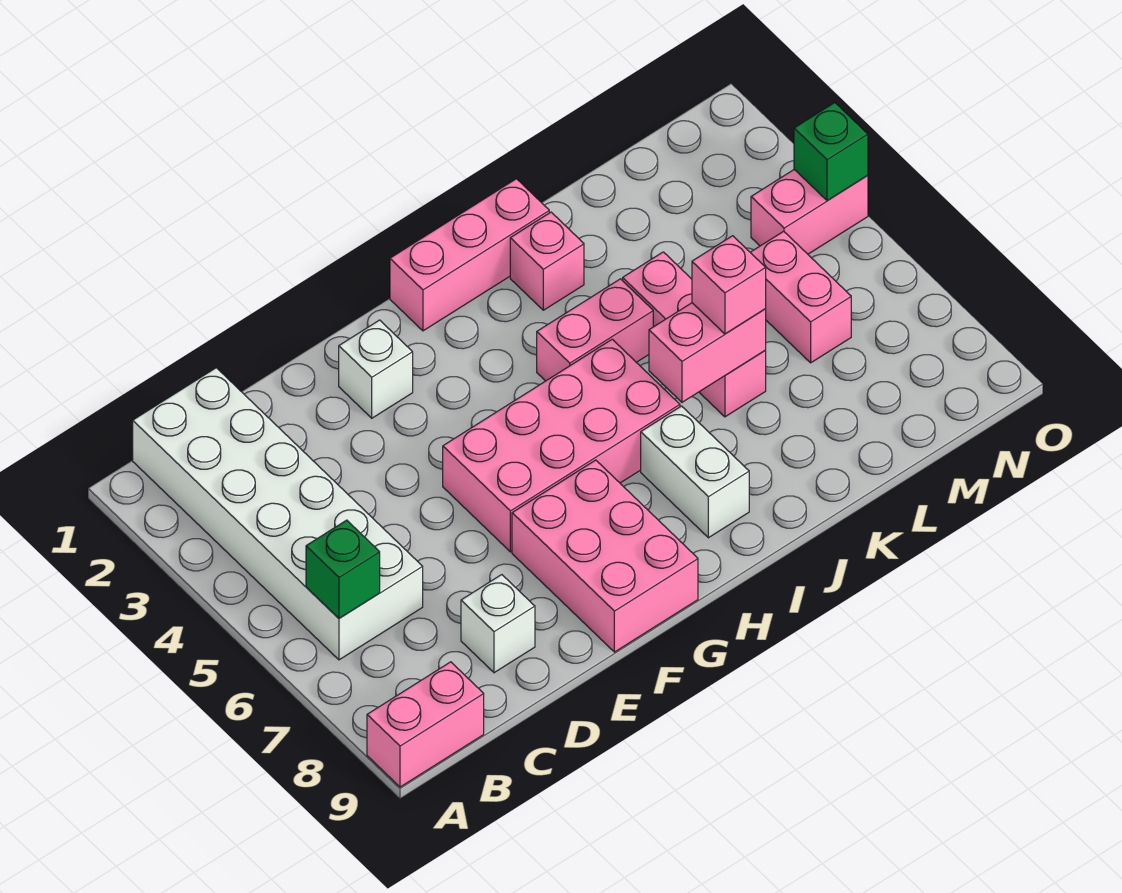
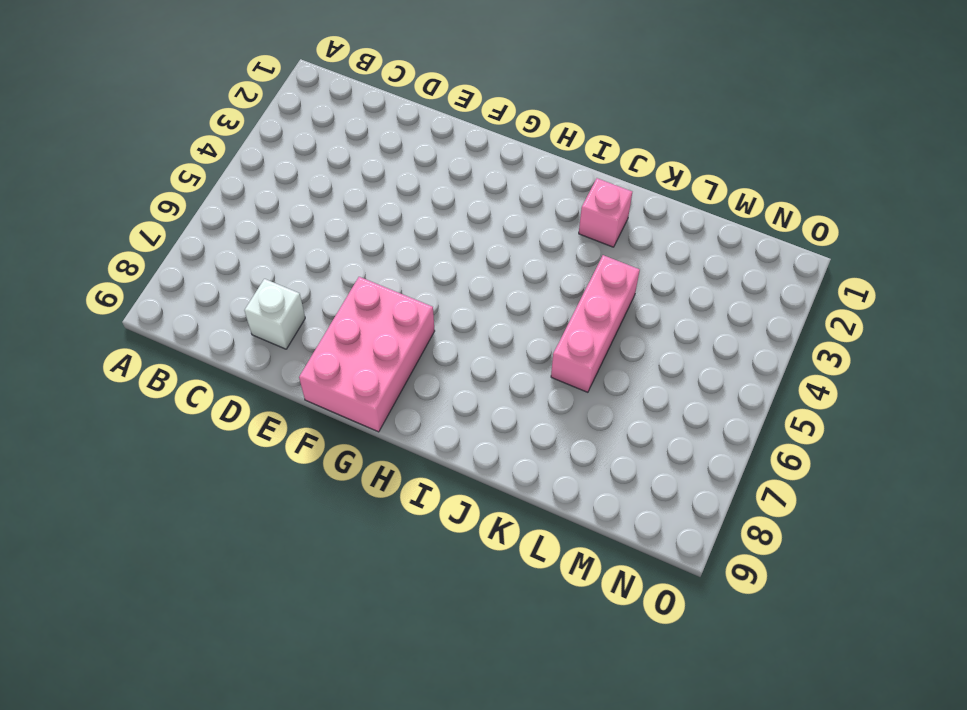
none -> pink brick A9:B9 level 1
none -> white brick B1:C6 level 1
none -> white brick F2 level 1

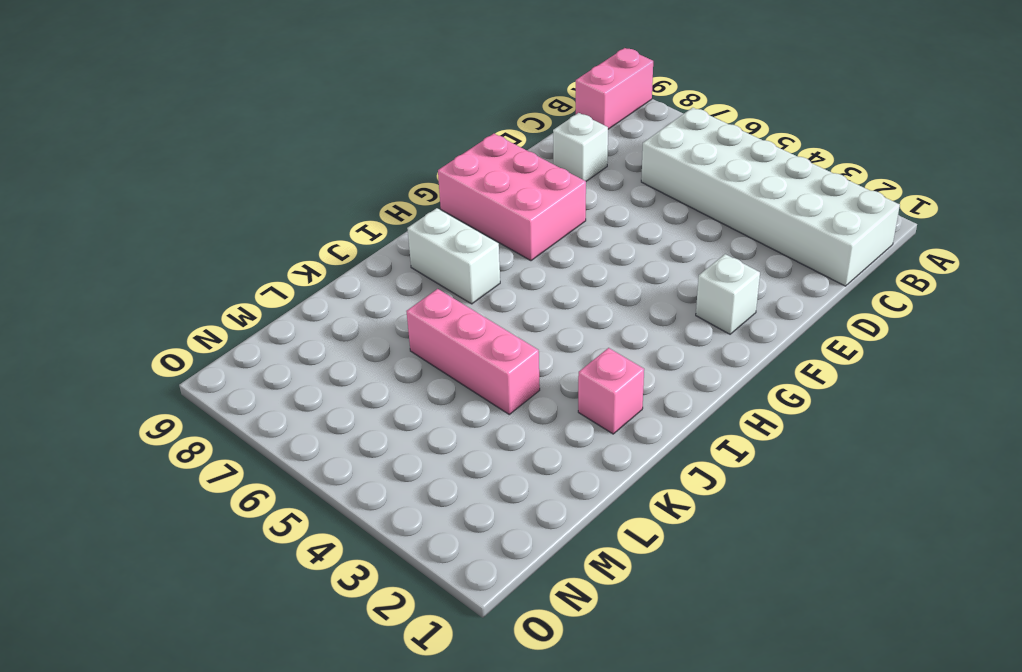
none -> pink brick F5:I6 level 1
none -> pink brick H1:J1 level 1
none -> pink brick I4:J4 level 1

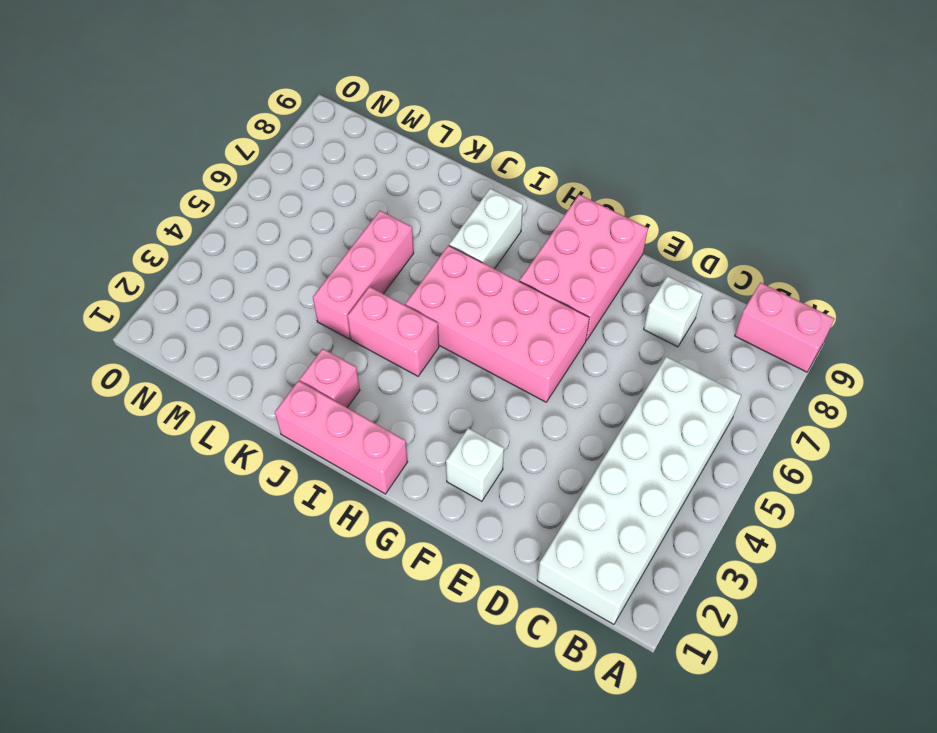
none -> pink brick M5:M6 level 1
none -> pink brick N4:O4 level 1
none -> green brick B6 level 2

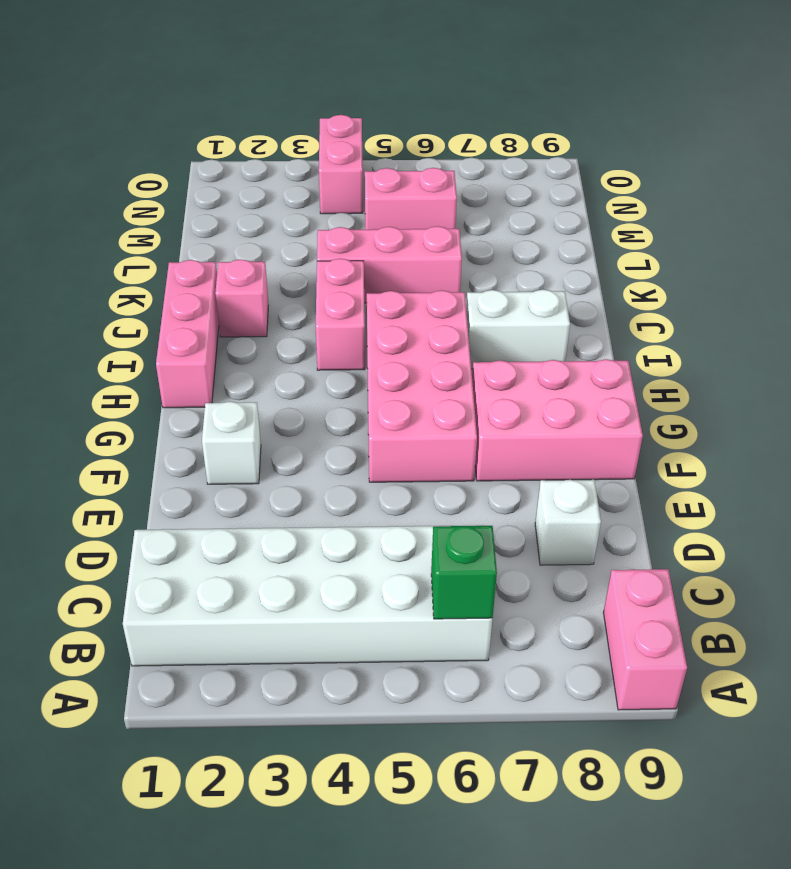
none -> pink brick J6:K6 level 2
none -> green brick O4 level 2
none -> pink brick K6 level 3

